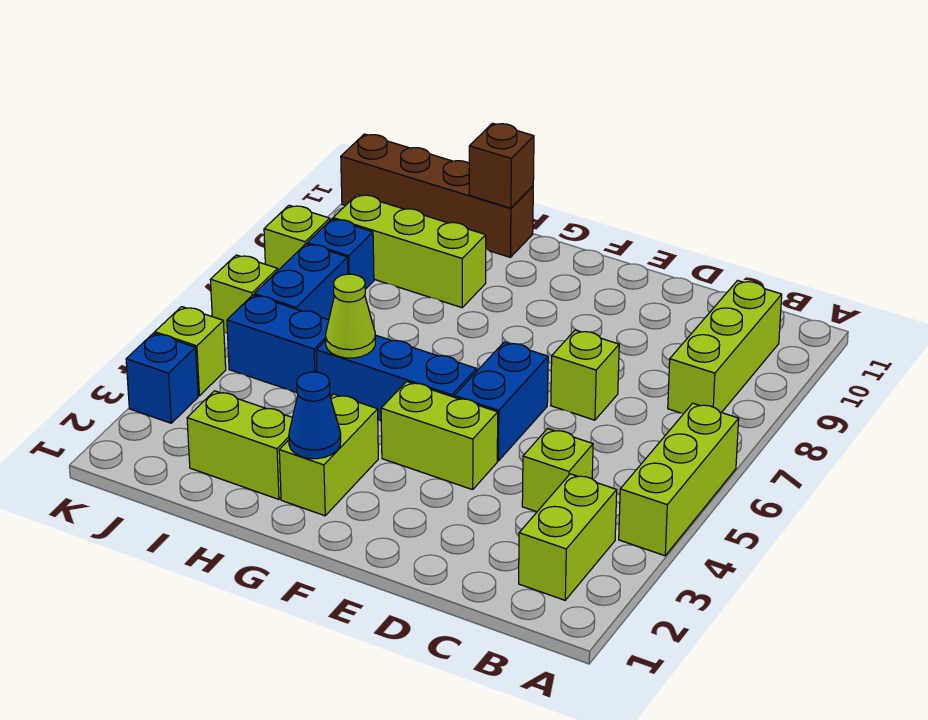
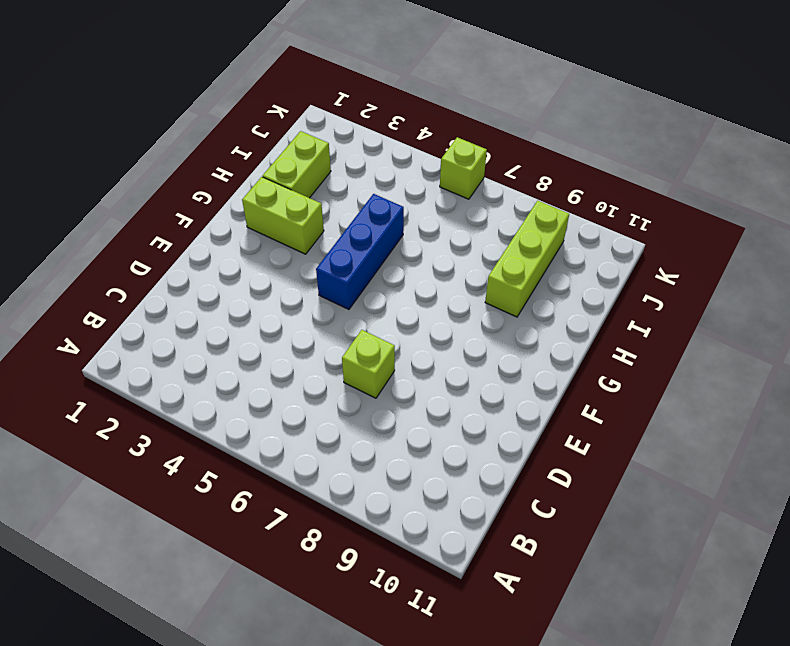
none -> lime brick A4:A6 level 1
none -> lime brick B2:B3 level 1
none -> lime brick B8:B10 level 1

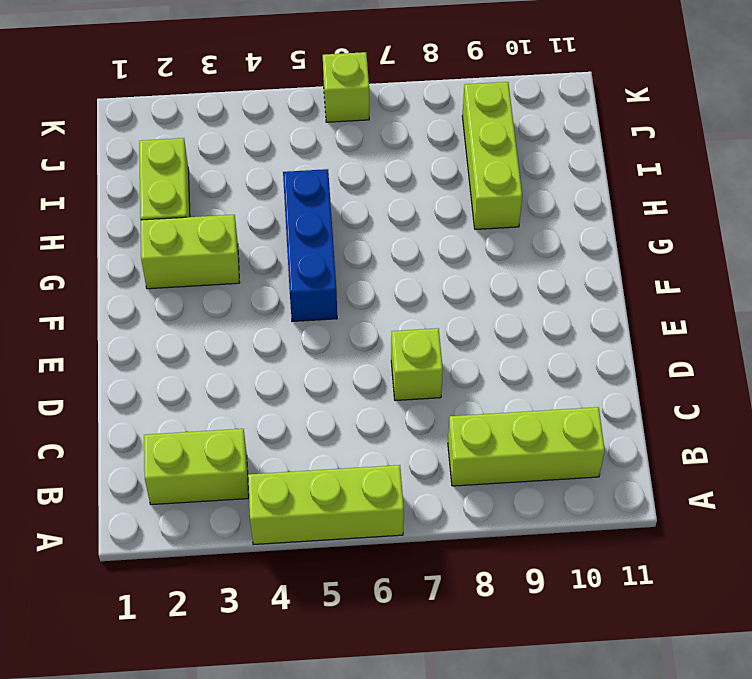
none -> lime brick C4 level 1
none -> lime brick E4:F4 level 1
none -> blue brick E5:E6 level 1

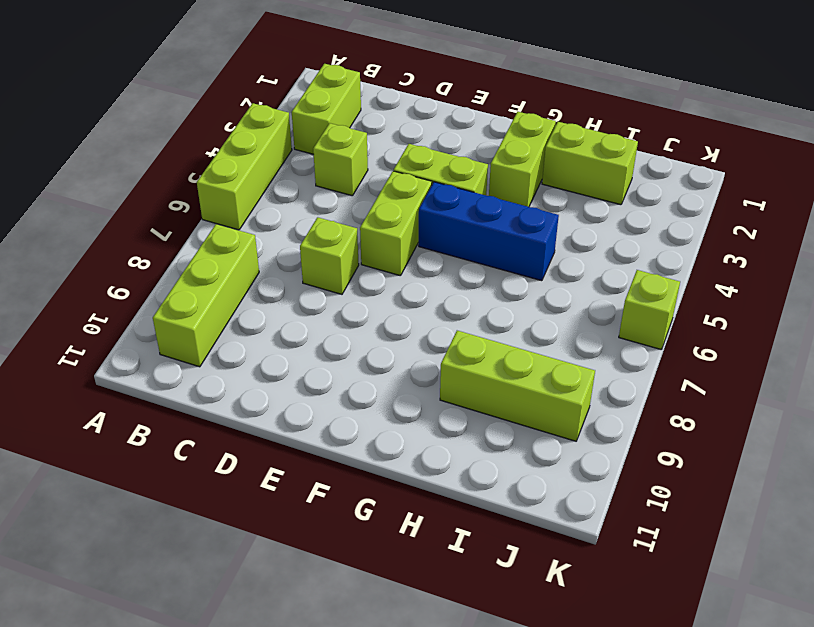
lime brick E5:E6 level 1 -> blue brick E5:E6 level 1
none -> brown brick H11:K11 level 1
none -> blue brick I5:J5 level 1
none -> blue brick J6:J7 level 1

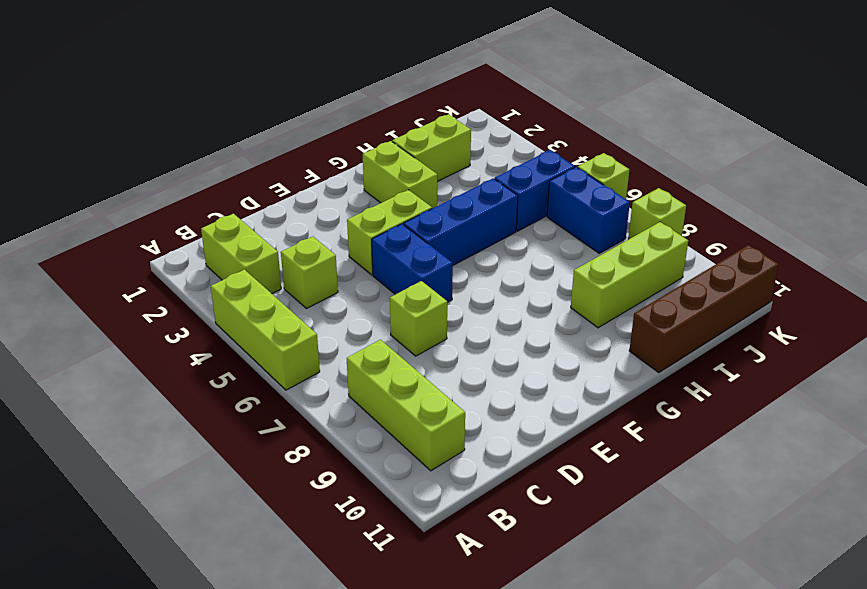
none -> blue brick J8 level 1
none -> blue brick K3 level 1
none -> lime brick K4 level 1

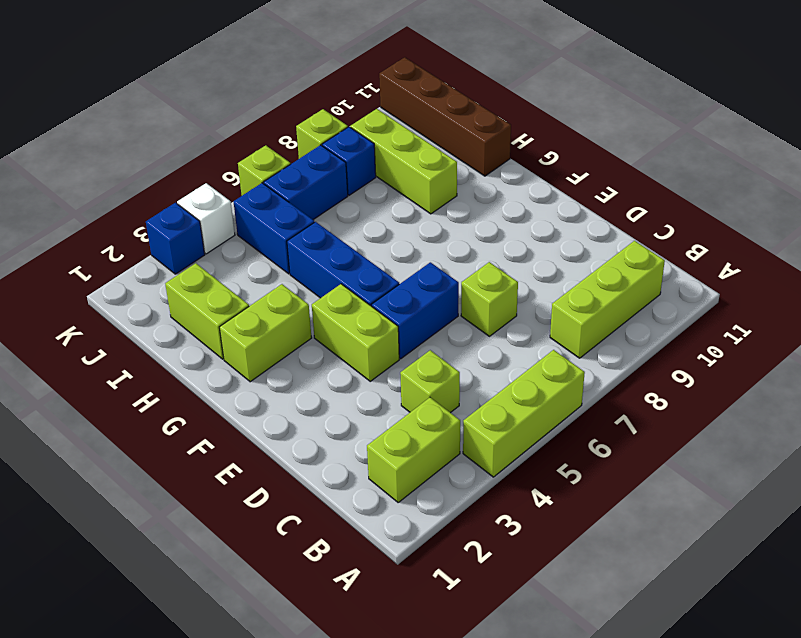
white brick K4 level 1 -> lime brick K4 level 1
none -> blue cone G2 level 2
none -> lime cone H5 level 2
none -> brown brick H11 level 2

